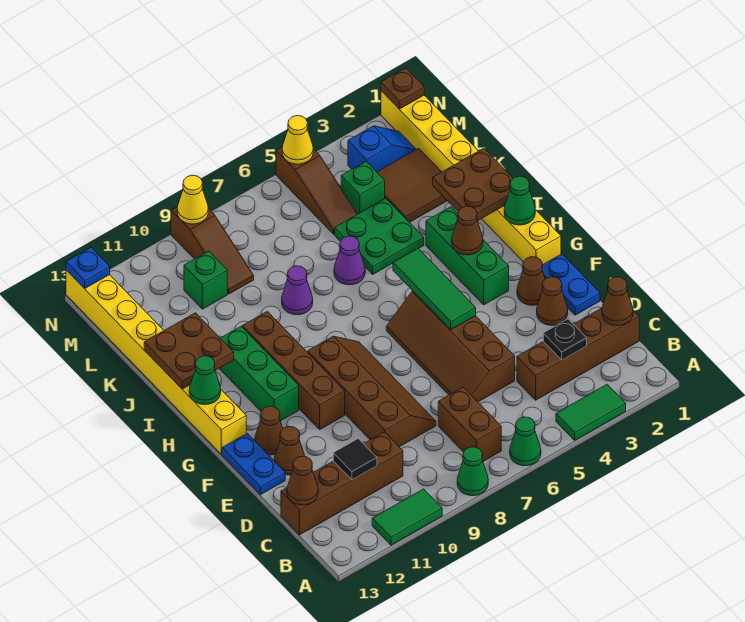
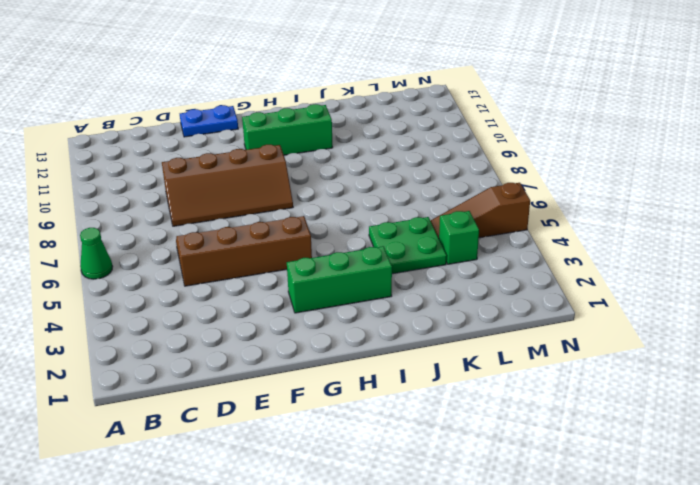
none -> green tile A3:A4 level 1
none -> green cone A8 level 1
none -> green tile A10:A11 level 1
none -> brown brick B7:C7 level 1

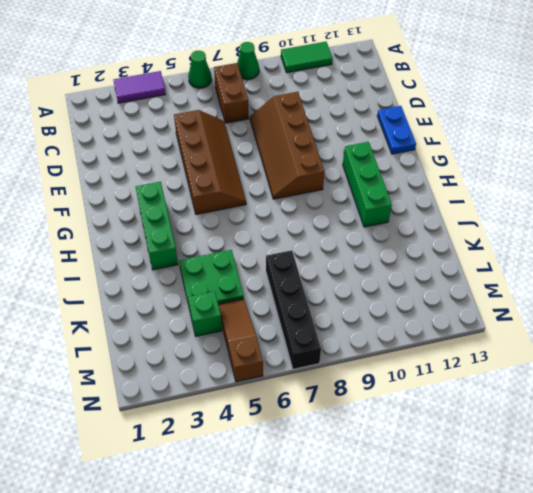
purple tile A3:A4 level 1 -> green tile A3:A4 level 1
black brick K7:N7 level 1 -> none
none -> brown brick C1:C4 level 1
none -> brown brick C10:C13 level 1
none -> blue plate E1:F1 level 1
none -> brown cone E2 level 1

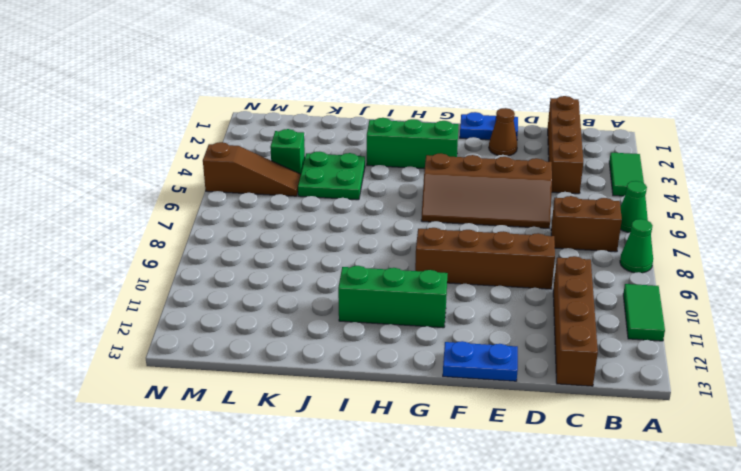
none -> brown cone E12 level 1
none -> brown cone F2 level 1
none -> brown brick F10:I10 level 1
none -> brown cone F12 level 1

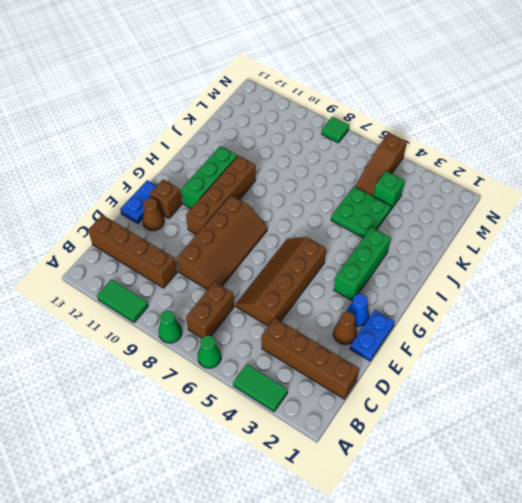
blue cone F2 level 1 -> brown cone F2 level 1
brown brick F12 level 1 -> brown cone F12 level 1
green tile N8 level 1 -> none
none -> yellow brick G1:N1 level 1
none -> yellow brick G13:N13 level 1
none -> purple cone J6 level 1
none -> purple cone J8 level 1

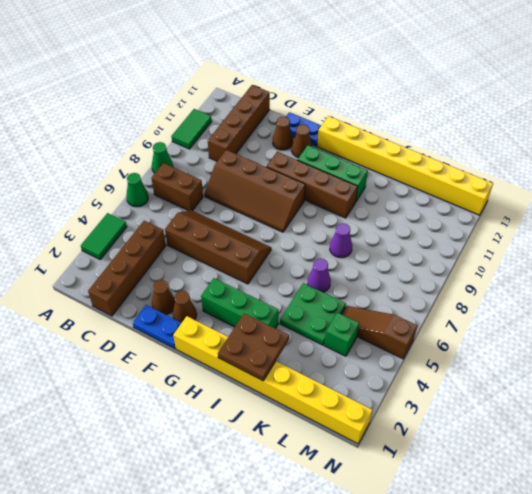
none -> brown tile K2:L3 level 1
none -> brown slope L9:N9 level 1 top N
none -> green brick L10 level 1
none -> blue slope M2:M3 level 1 top 3

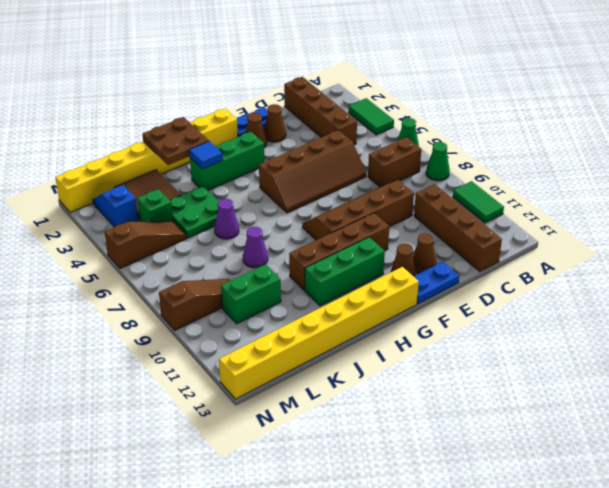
blue tile I3 level 2 -> none
green brick K10:L10 level 1 -> green brick L10 level 1
none -> brown cone C1 level 2
none -> black plate C3 level 2
none -> black tile C11 level 2
none -> brown cone C13 level 2

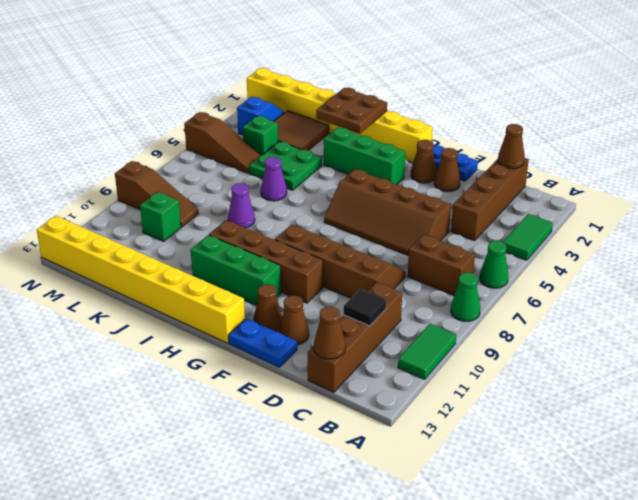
none -> black plate C3 level 2
none -> green tile F5:H5 level 2
none -> green cone H1 level 2
none -> brown cone H3 level 2

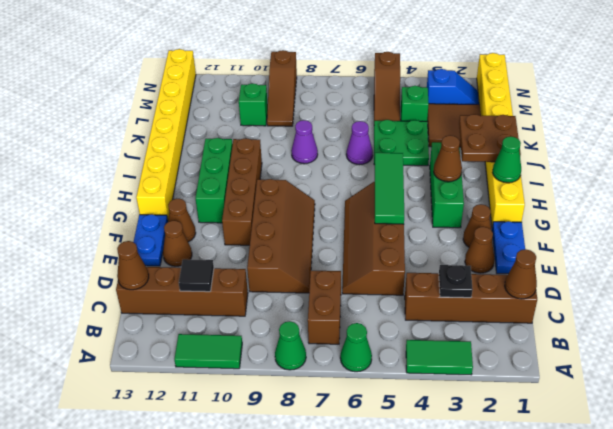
none -> green cone H13 level 2
none -> brown plate I12:J13 level 2
none -> brown plate N1 level 2
none -> yellow cone N5 level 2

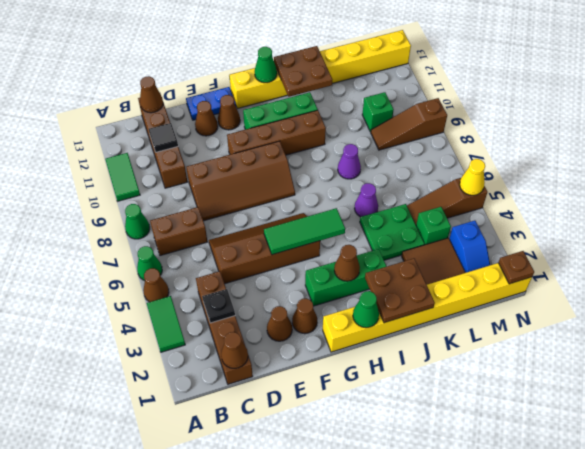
brown cone A5 level 1 -> none
none -> blue plate E1:F1 level 1
none -> yellow cone N9 level 2
none -> blue plate N13 level 2

